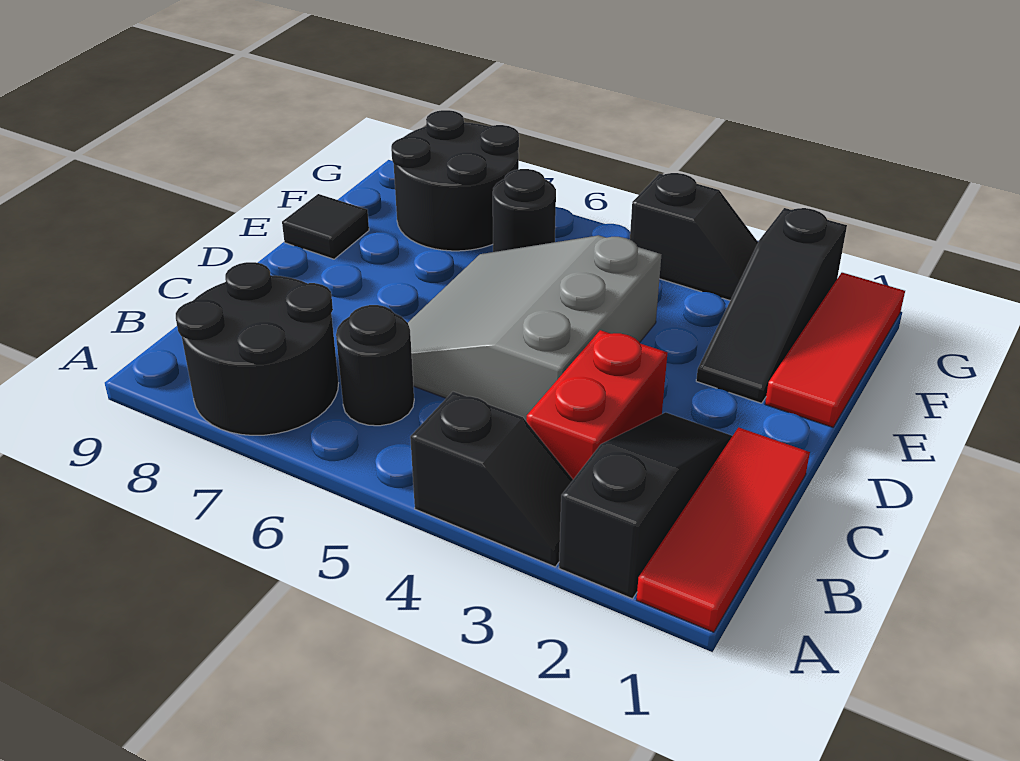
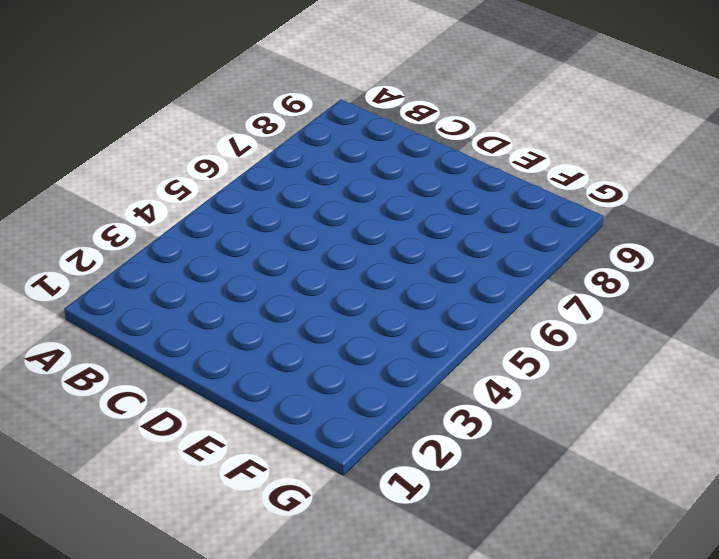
none -> red tile A1:C1 level 1
none -> black slope A2:C2 level 1 top A
none -> black slope A3:A4 level 1 top 4

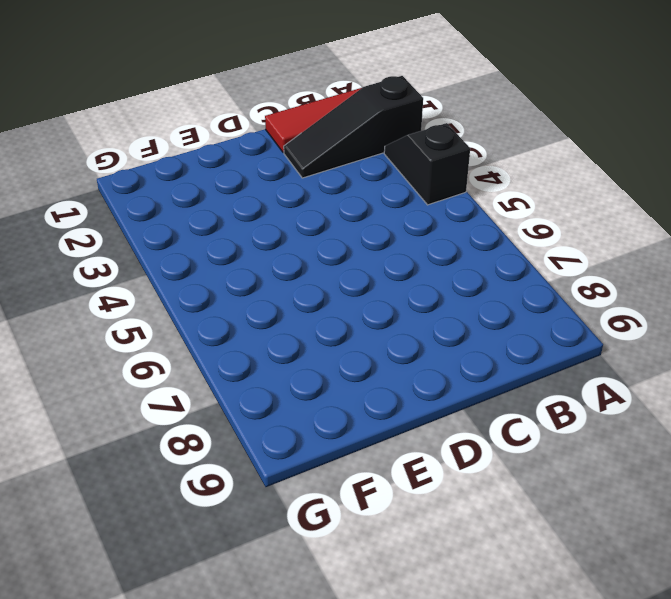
none -> black round brick A7:B8 level 1
none -> red brick B3:C3 level 1
none -> black round brick B6 level 1

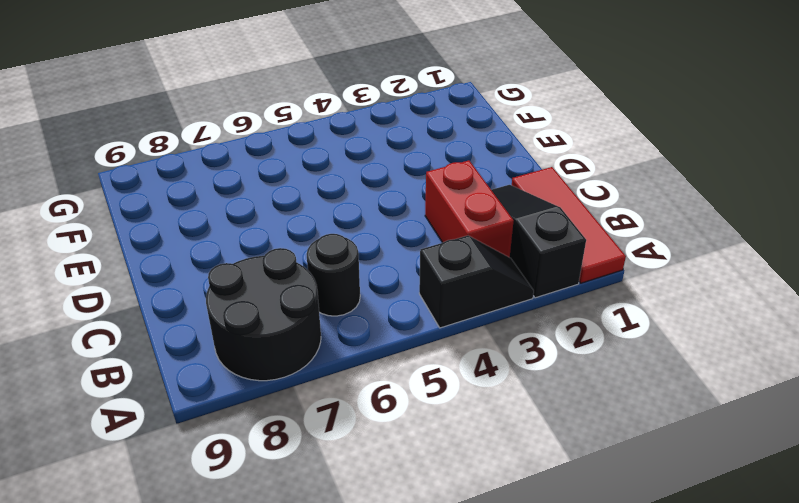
none -> grey slope C4:E6 level 1 top 4
none -> red tile E1:G1 level 1
none -> black slope E2:G2 level 1 top G

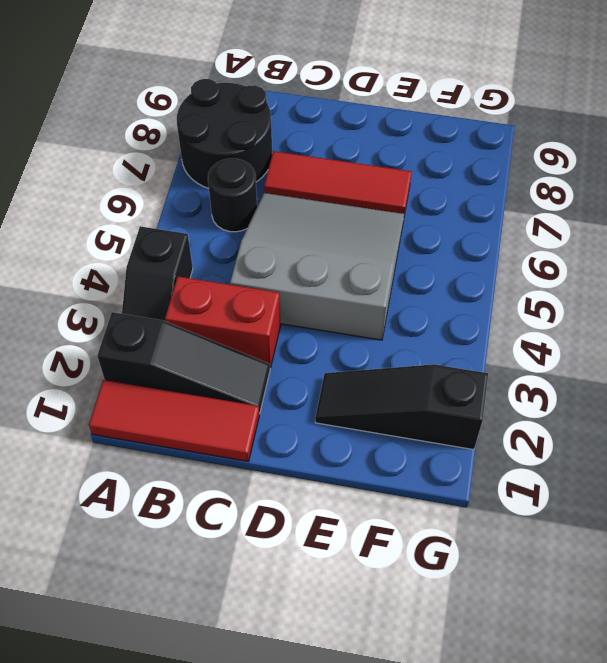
red tile C7:E7 level 1 -> red tile E1:G1 level 1
none -> black tile E9 level 1
none -> black round brick F6 level 1
none -> black round brick F7:G8 level 1

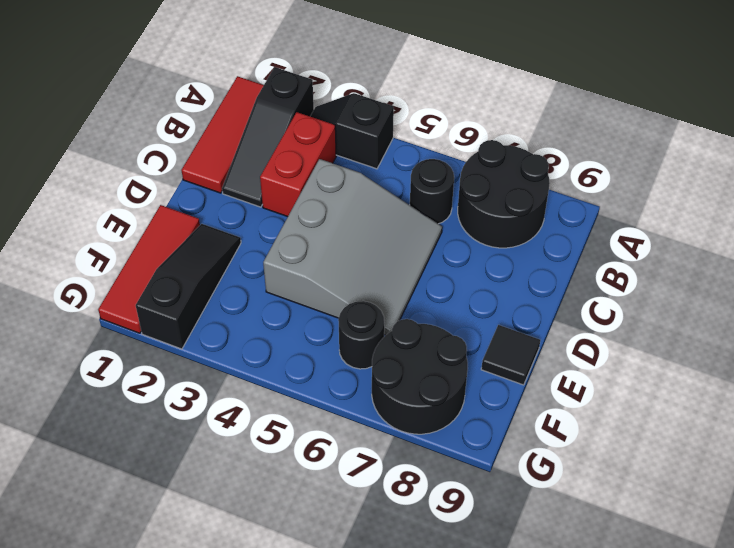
none -> black slope G3:G4 level 1 top 4

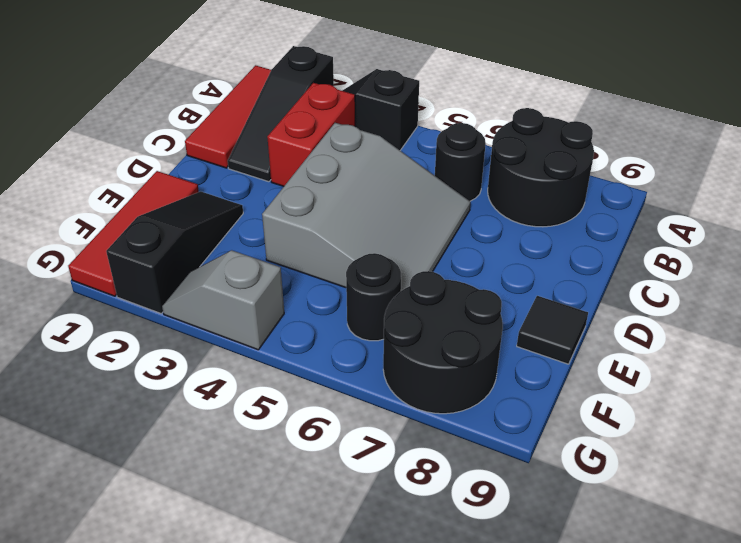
grey slope G3:G4 level 1 top 4 -> black slope G3:G4 level 1 top 4

